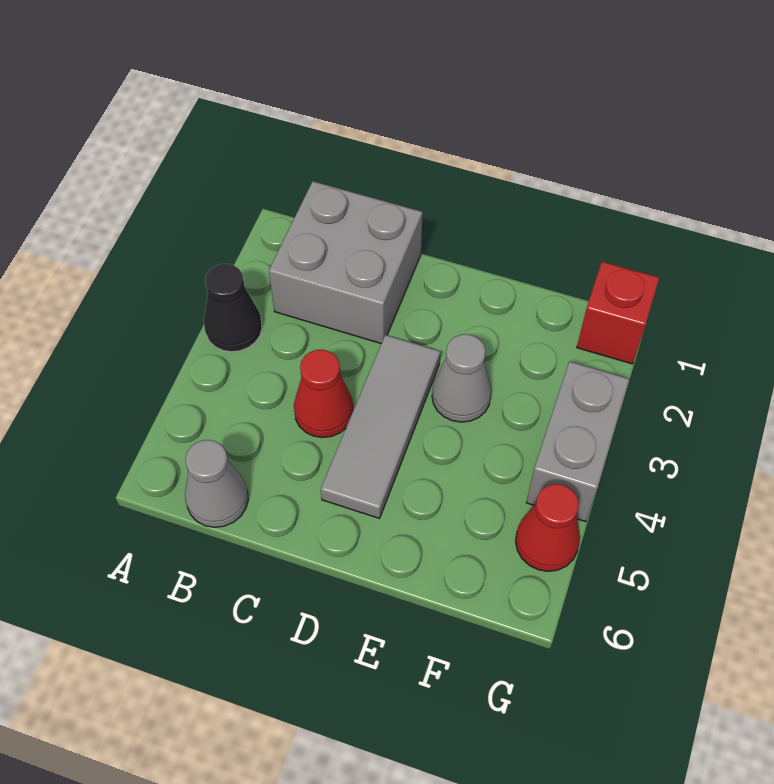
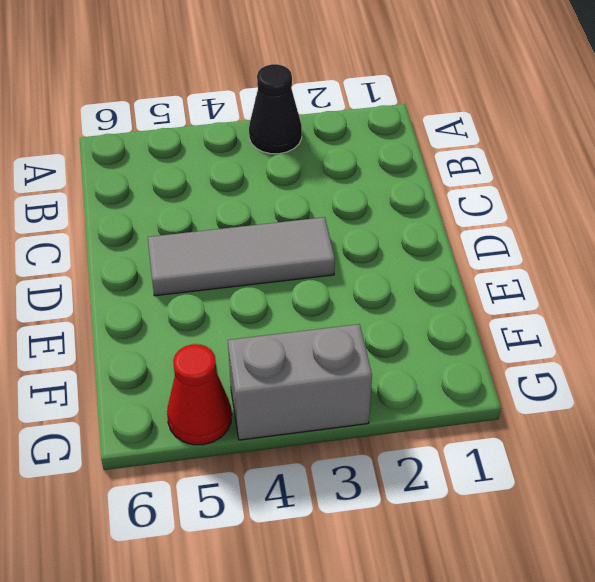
none -> grey brick B1:C2 level 1
none -> grey cone B6 level 1

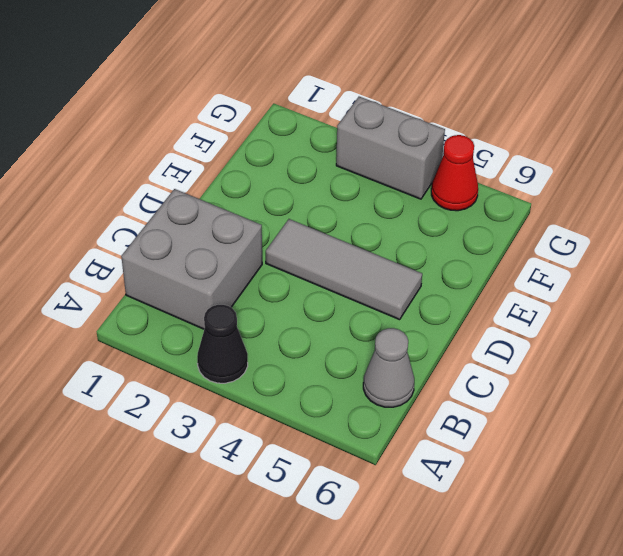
none -> red cone C4 level 1
none -> grey cone E3 level 1

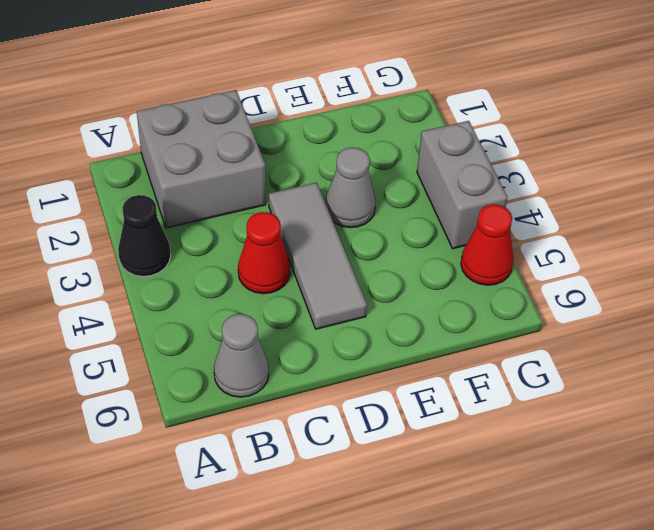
none -> red brick G1 level 1

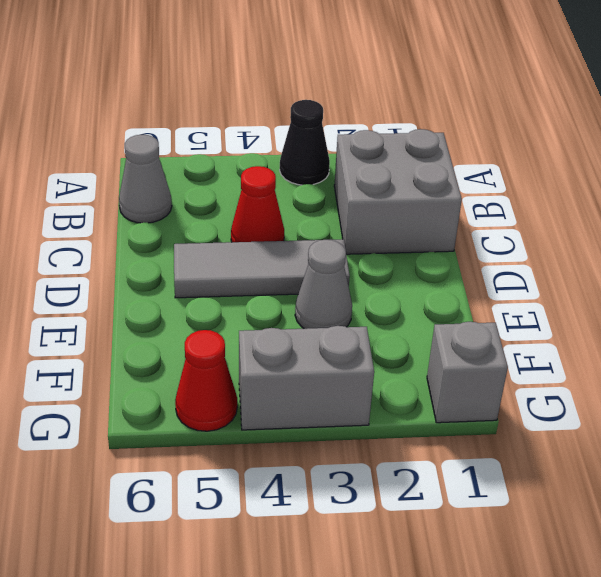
grey brick G1 level 1 -> red brick G1 level 1

